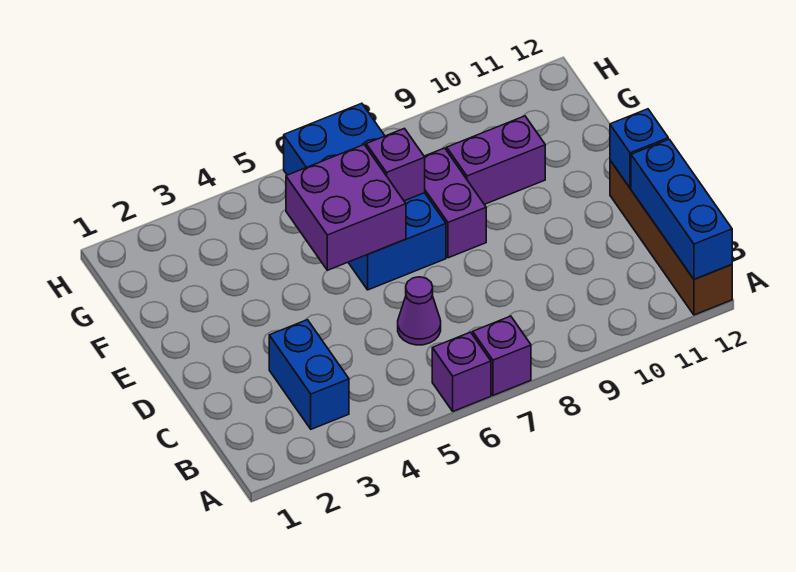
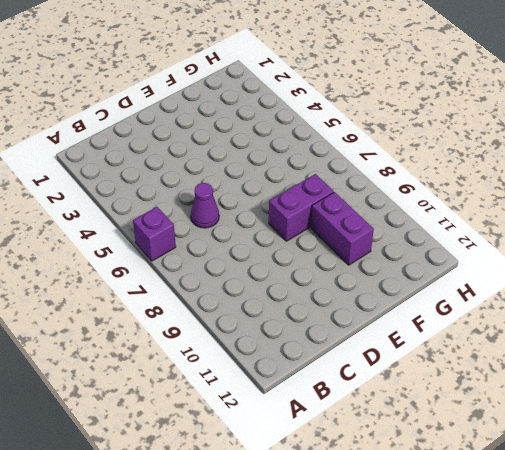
none -> purple brick A7 level 1
none -> brown brick A12:D12 level 1
none -> blue brick B3:C3 level 1

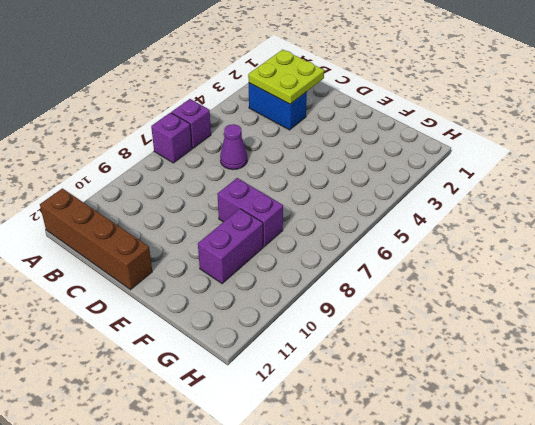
lime plate B2:C3 level 2 -> none
none -> blue brick E6:H7 level 1
none -> blue brick A12:C12 level 2
none -> blue brick D12 level 2

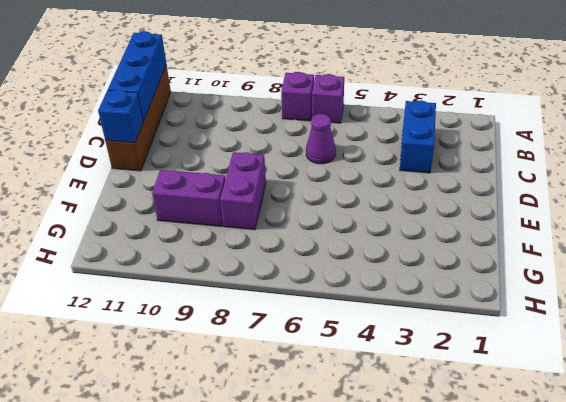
none -> blue brick E6:H7 level 1
none -> purple brick E5:F6 level 2
none -> purple brick F7 level 2

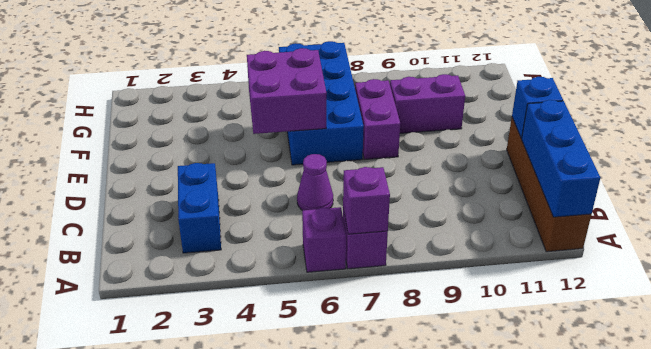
purple brick A7 level 2 -> purple brick F7 level 2

